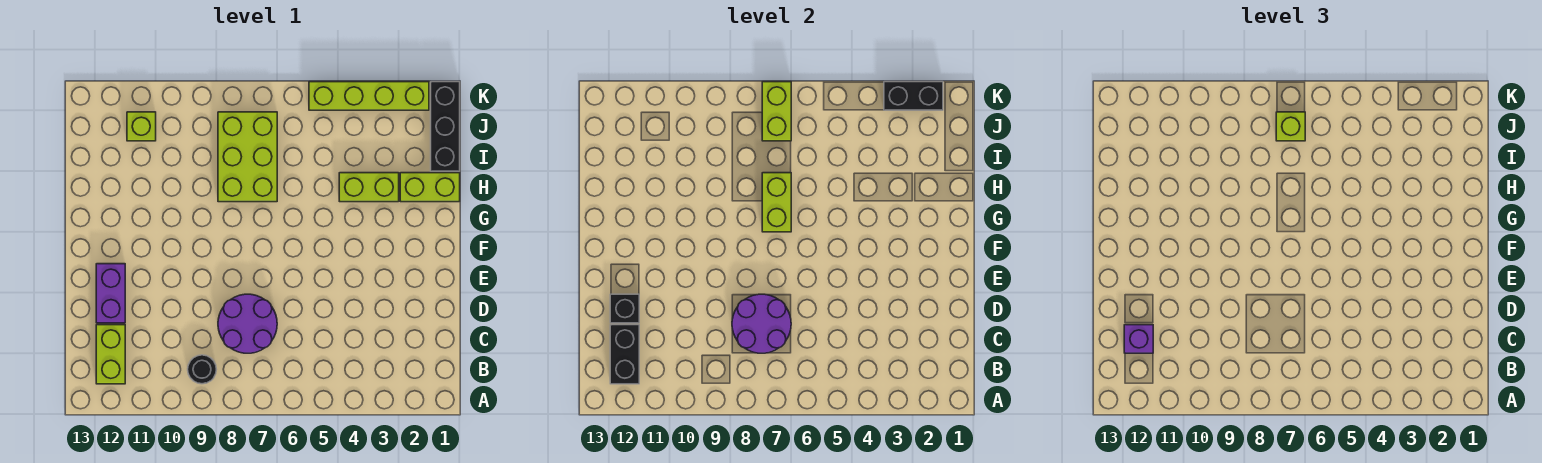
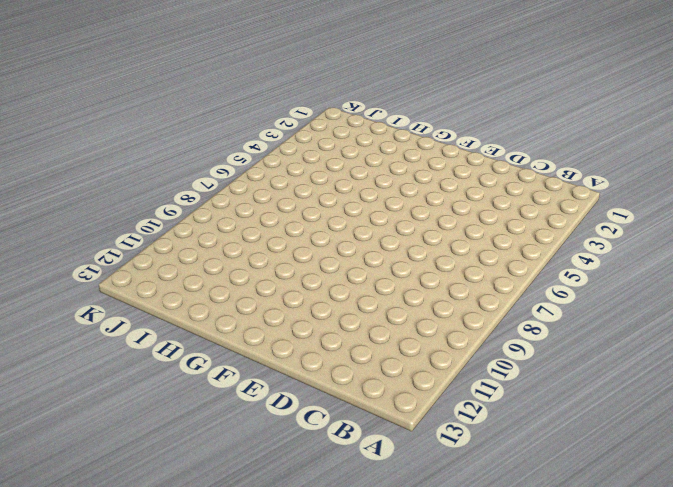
none -> black round brick B9 level 1
none -> lime brick B12:C12 level 1
none -> purple round brick C7:D8 level 1

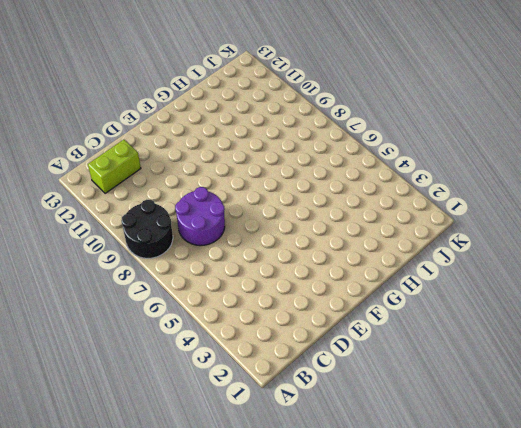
black round brick A8:B9 level 1 -> black round brick B9 level 1
none -> purple brick D12:E12 level 1
none -> lime brick H1:H2 level 1
none -> lime brick H3:H4 level 1

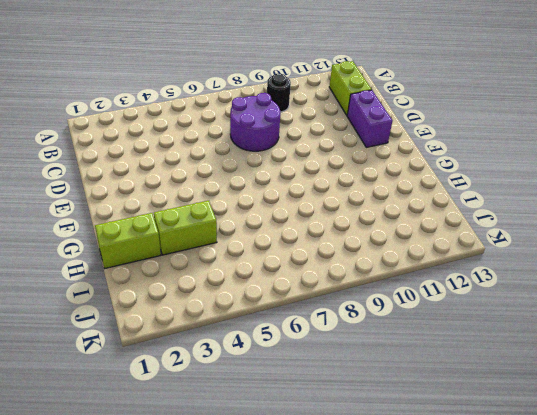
none -> lime brick H7:J8 level 1
none -> black brick I1:K1 level 1
none -> lime brick J11 level 1

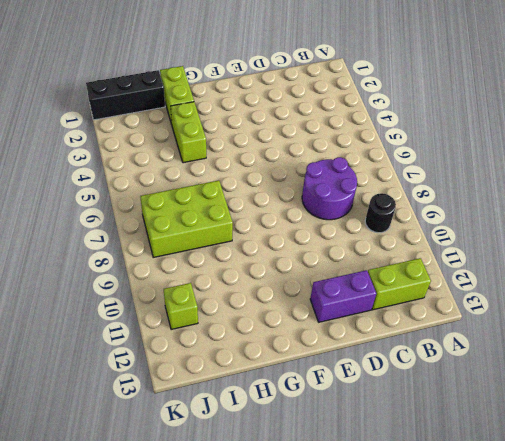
none -> lime brick K2:K5 level 1
none -> black brick B12:C12 level 2
none -> purple round brick C7:D8 level 2

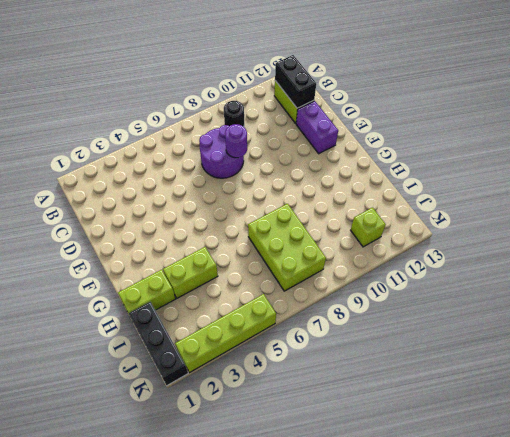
purple round brick D8 level 2 -> purple round brick C7:D8 level 2
none -> black brick D12 level 2
none -> lime brick G7:H7 level 2
none -> lime brick J7:K7 level 2

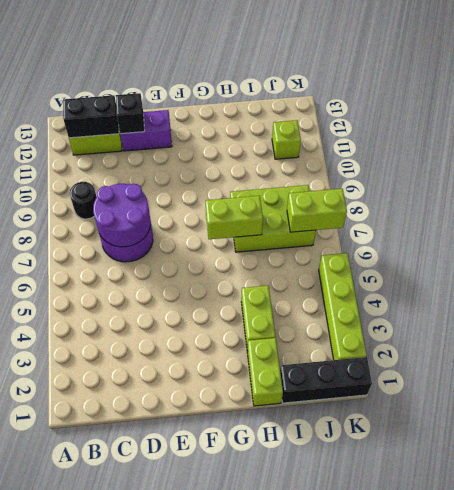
none -> black brick K2:K3 level 2
none -> purple brick C12 level 3
none -> lime brick J7 level 3

